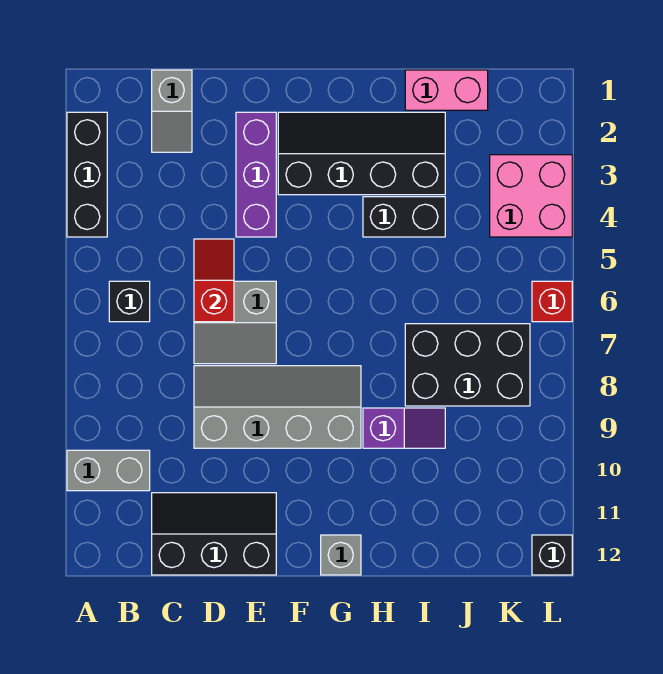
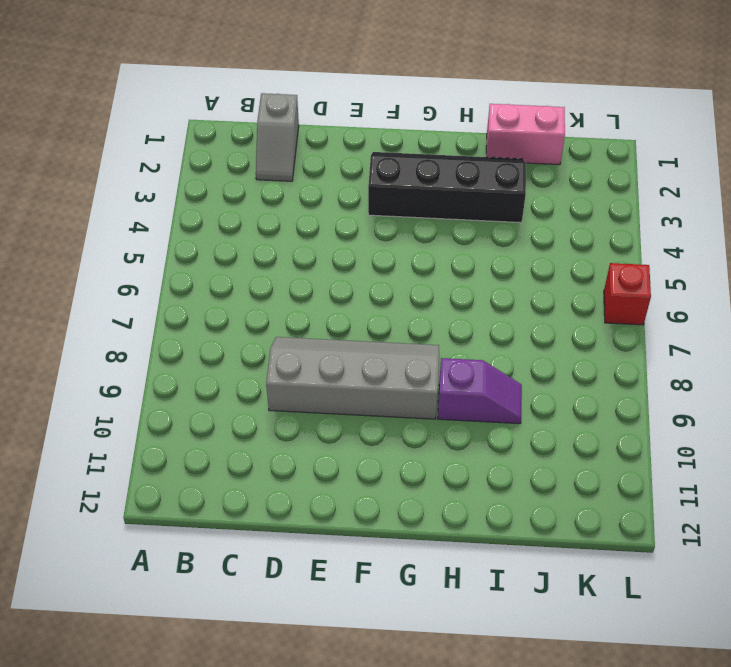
none -> black brick A2:A4 level 1
none -> grey brick A10:B10 level 1
none -> black brick B6 level 1

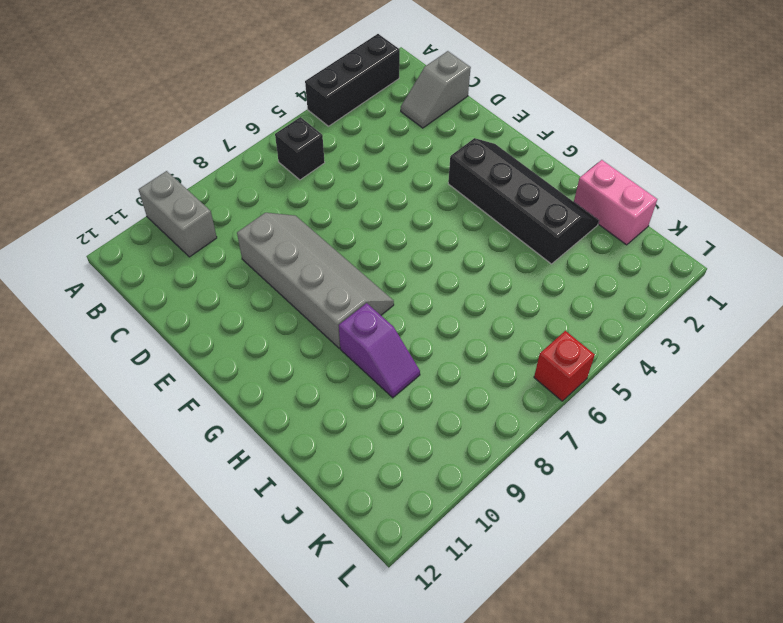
none -> black slope C11:E12 level 1 top 12
none -> grey slope D6:E7 level 1 top 6
none -> purple brick E2:E4 level 1

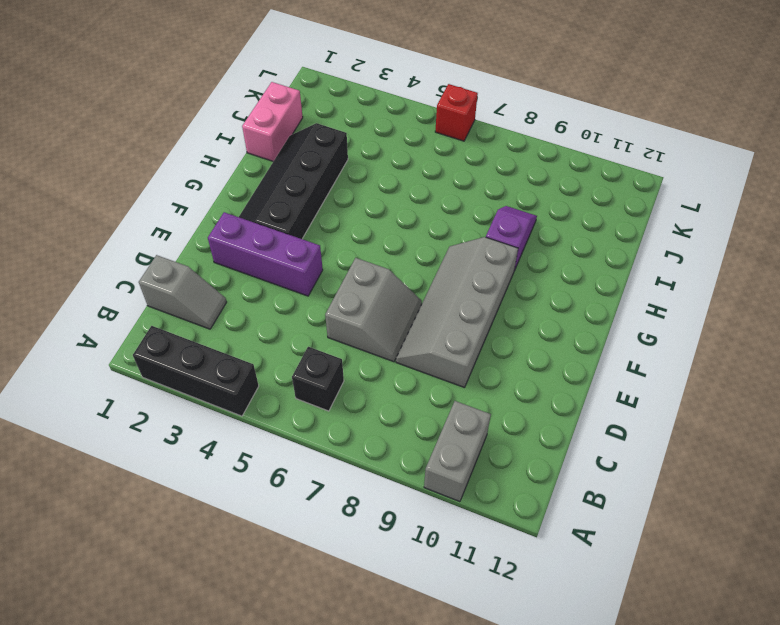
none -> black slope C11:E12 level 1 top 12
none -> grey brick G12 level 1
none -> black brick H4:I4 level 1

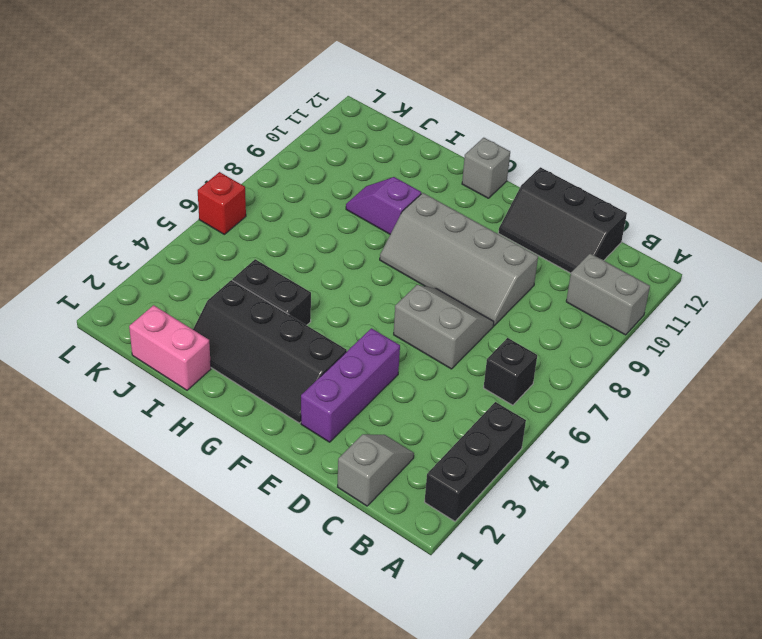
none -> black brick I7:K8 level 1
none -> pink brick K3:L4 level 1
none -> black brick L12 level 1

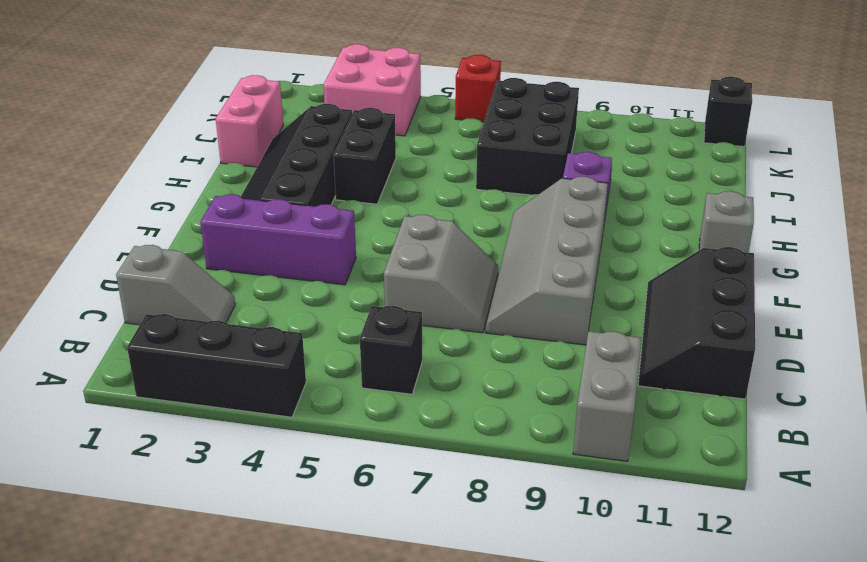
none -> red slope D5:D6 level 2 top 6

